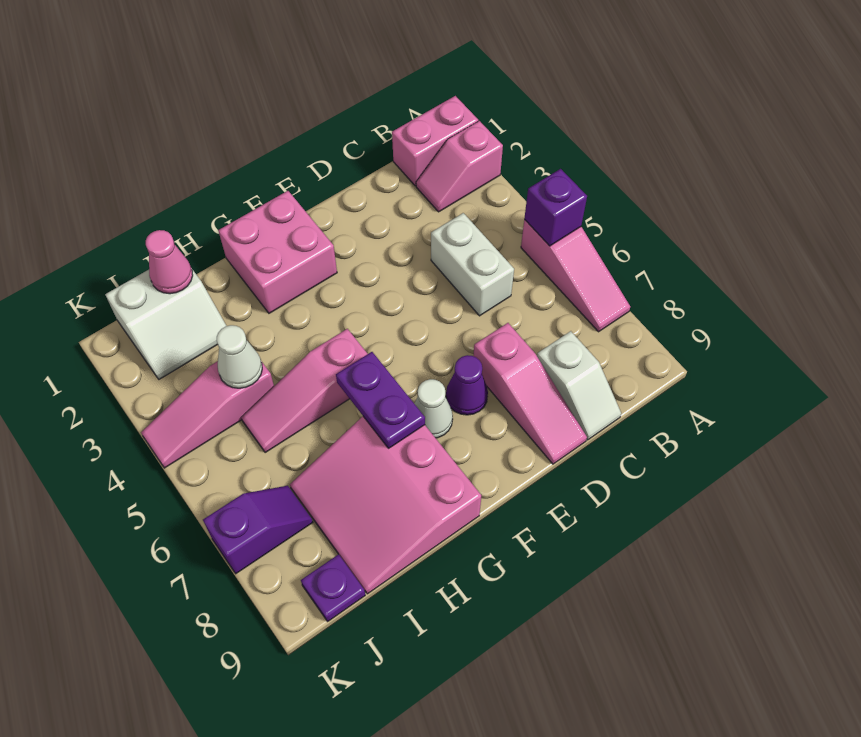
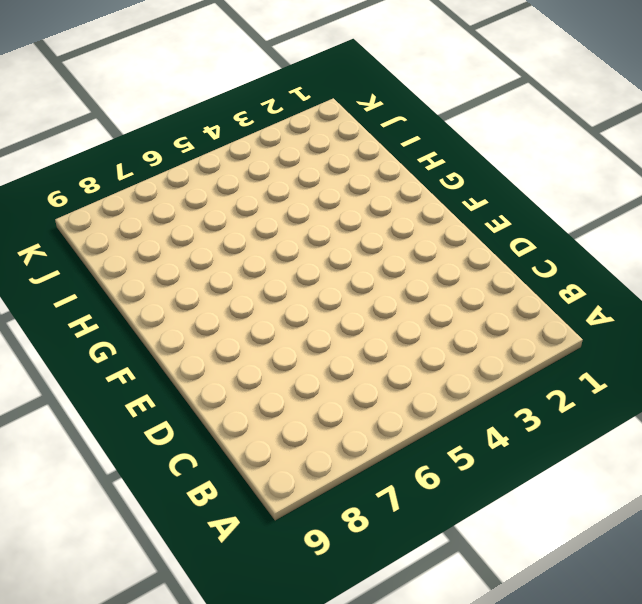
none -> pink brick A1:B1 level 1
none -> pink slope A2:B2 level 1 top A
none -> pink slope A5:A7 level 1 top 5

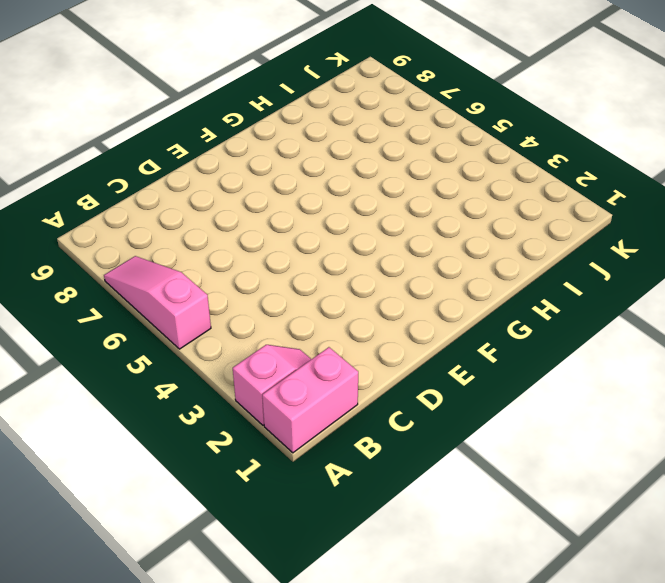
none -> white brick C4:C5 level 1
none -> white slope C8:C9 level 1 top 8
none -> pink slope D7:D9 level 1 top 7

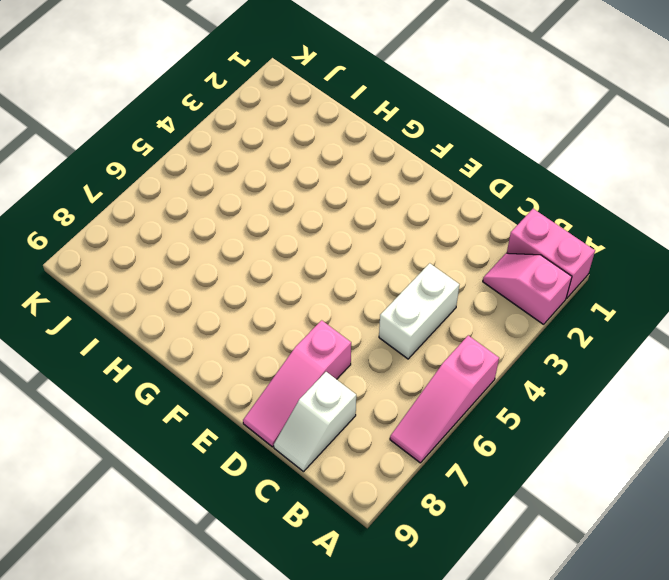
none -> purple cone E7 level 1
none -> pink brick F1:G2 level 1
none -> white cone F7 level 1

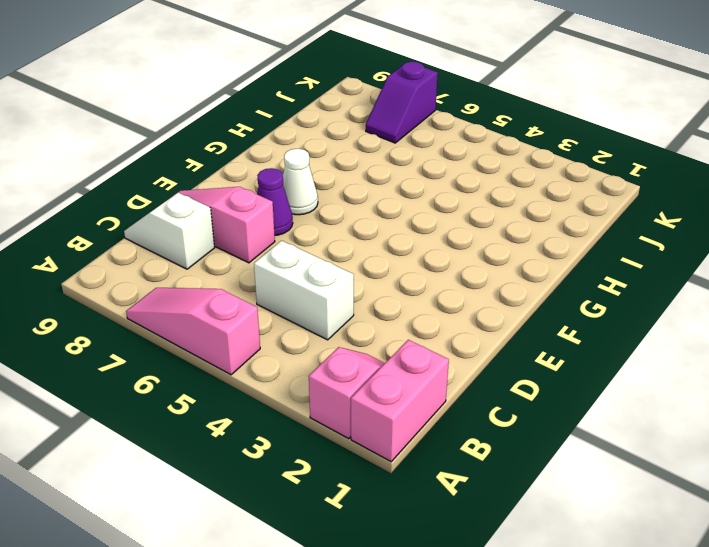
none -> pink brick F1:G2 level 1
none -> pink slope G5:I5 level 1 top G
none -> pink slope G7:I9 level 1 top G

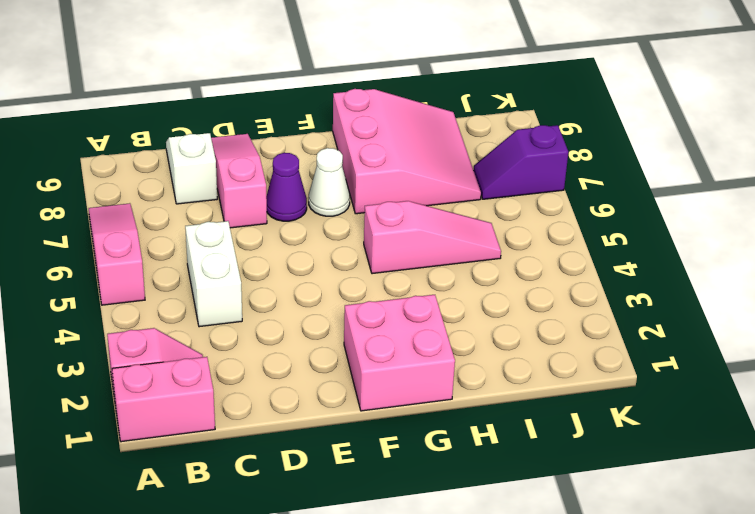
none -> white slope I1:J2 level 1 top 1
none -> pink slope I4:K4 level 1 top I
none -> purple plate J9 level 1

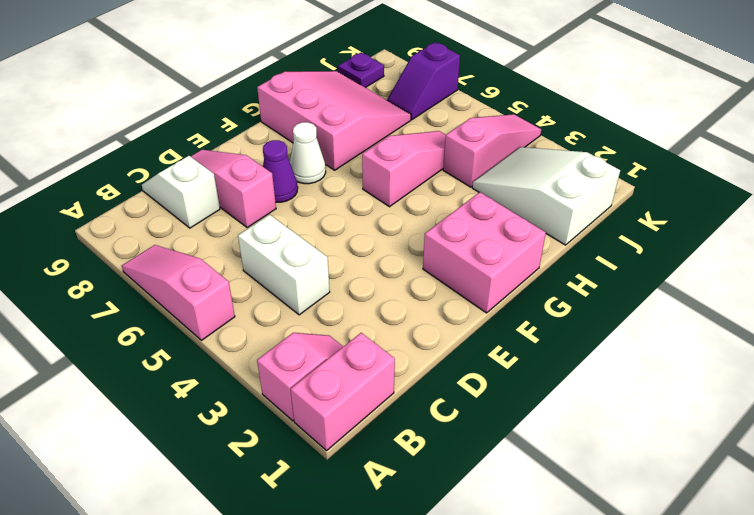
white slope I1:J3 level 1 top 1 -> white slope I1:J2 level 1 top 1
none -> purple brick A5 level 2
none -> purple plate G6:G7 level 2
none -> pink cone I1 level 2

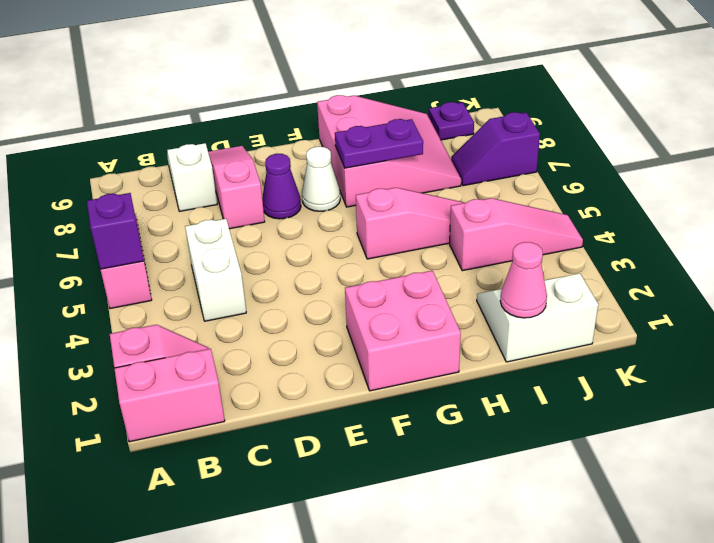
purple plate G7:H7 level 2 -> purple plate G6:G7 level 2
none -> white cone I4 level 2

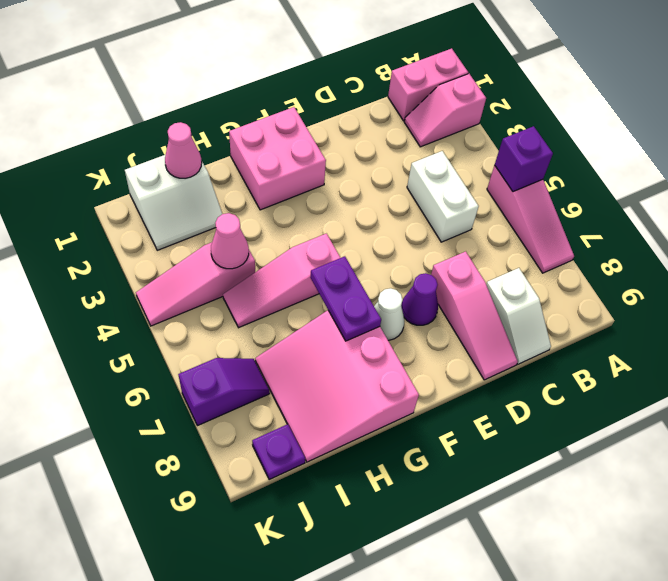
pink cone I4 level 2 -> white cone I4 level 2

